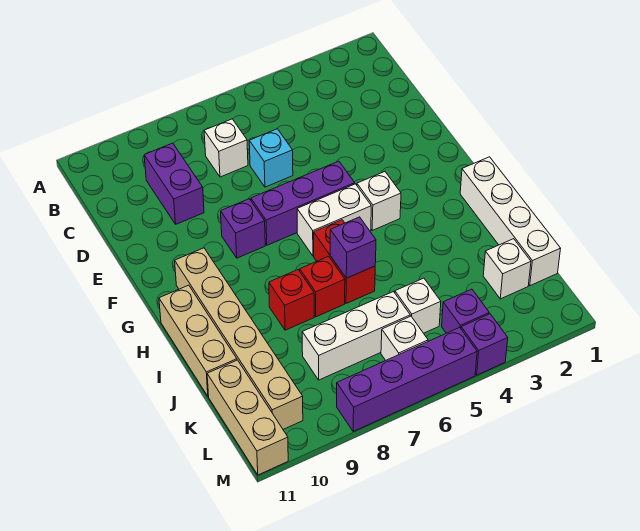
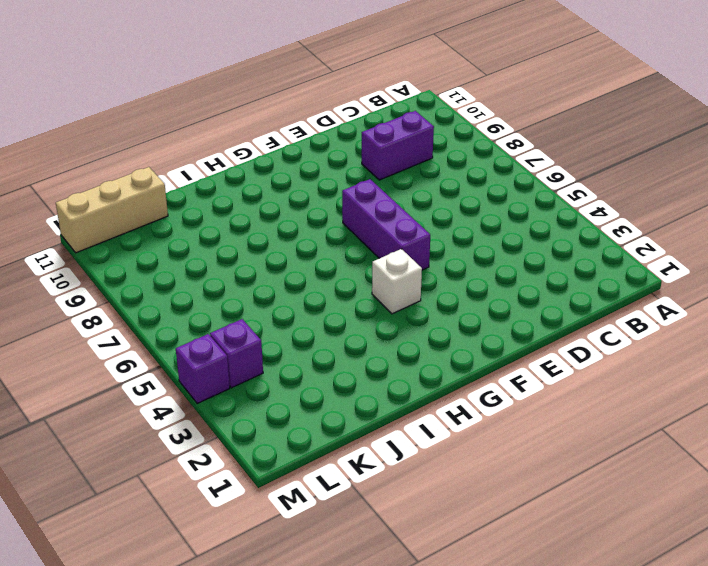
none -> white brick C7 level 1
none -> cyan brick D6 level 1
none -> purple brick F8 level 1

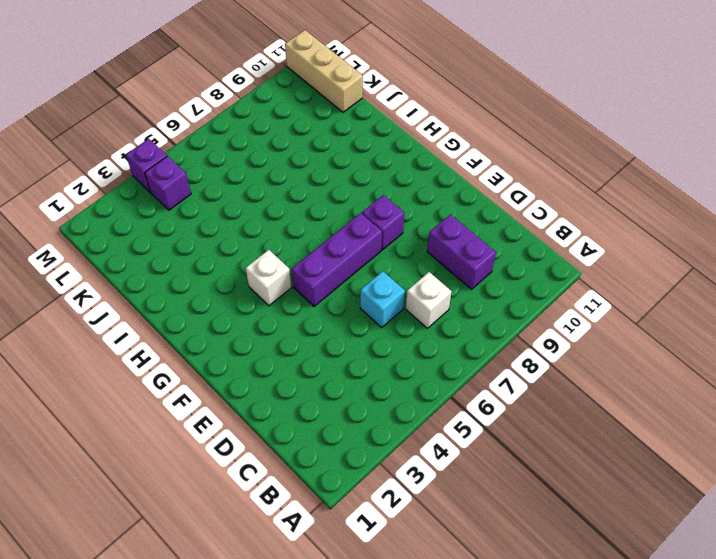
none -> white brick G5:G6 level 1
none -> tan brick G10:L10 level 1
none -> white brick H1:K1 level 1

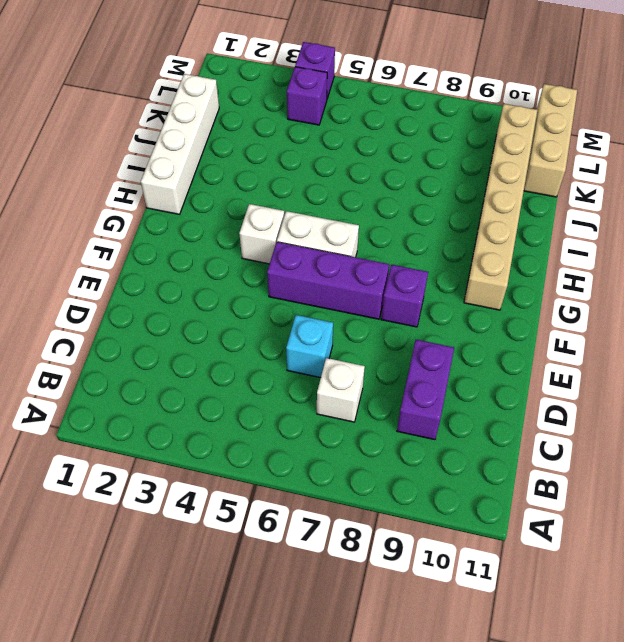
none -> red brick H6:I6 level 1
none -> tan brick H11:J11 level 1
none -> red brick I7 level 1

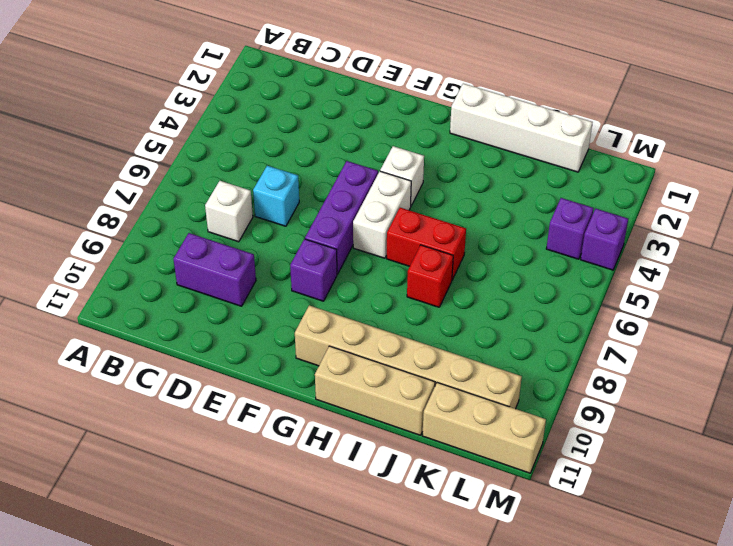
none -> red brick I8 level 1
none -> white brick K2 level 1
none -> white brick K5 level 1

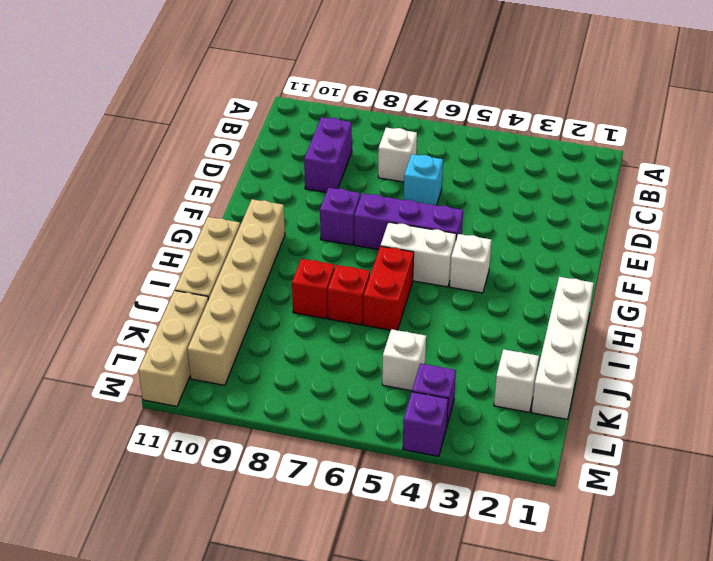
none -> white brick K6:K8 level 1
none -> white brick L6 level 1
none -> purple brick M5:M8 level 1

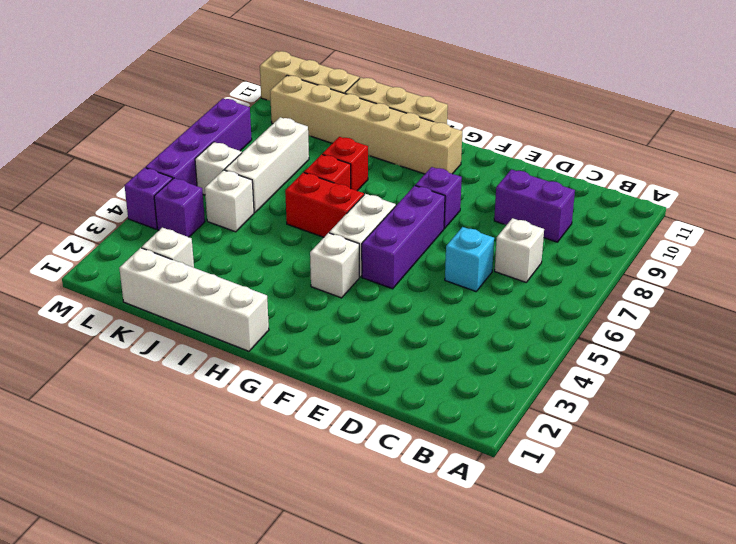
none -> purple brick I6 level 2

